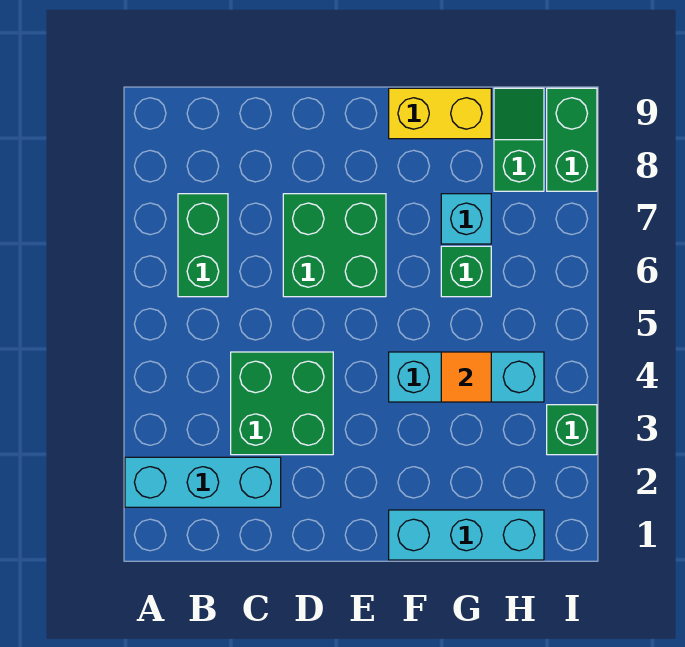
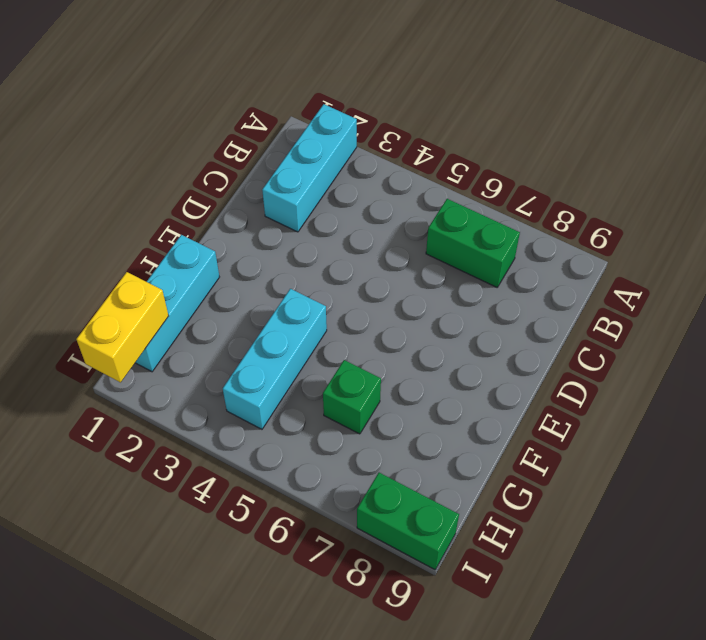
yellow brick H1:I1 level 2 -> yellow brick F9:G9 level 1
none -> green brick C3:D4 level 1
none -> green brick D6:E7 level 1
none -> cyan brick G7 level 1

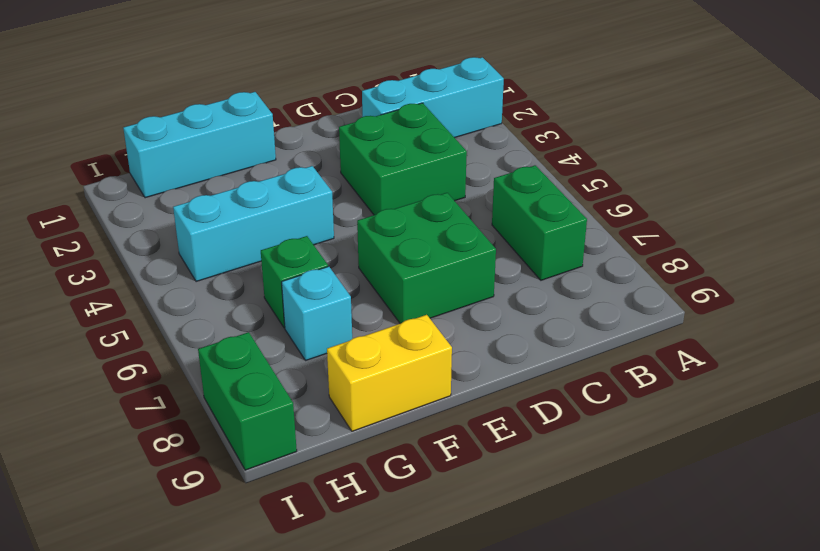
none -> green slope H8:H9 level 1 top 8
none -> green brick I3 level 1
none -> orange tile G4 level 2

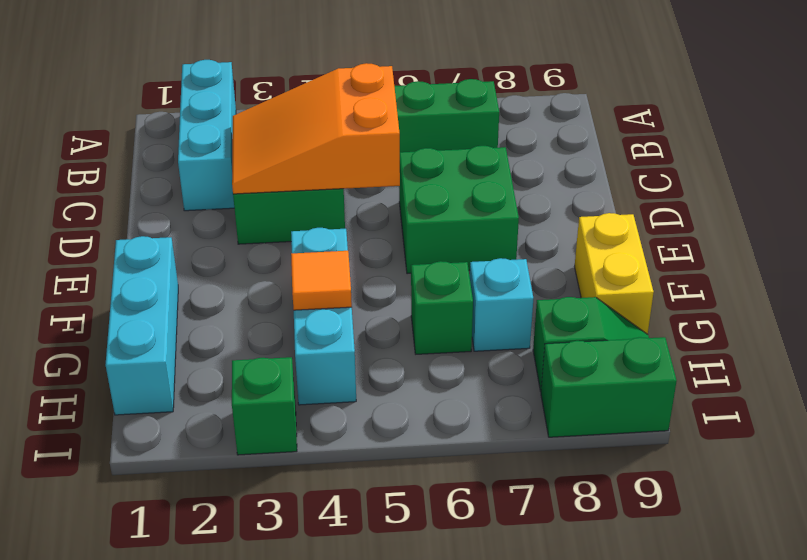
orange slope C3:D5 level 2 top 5 -> none

